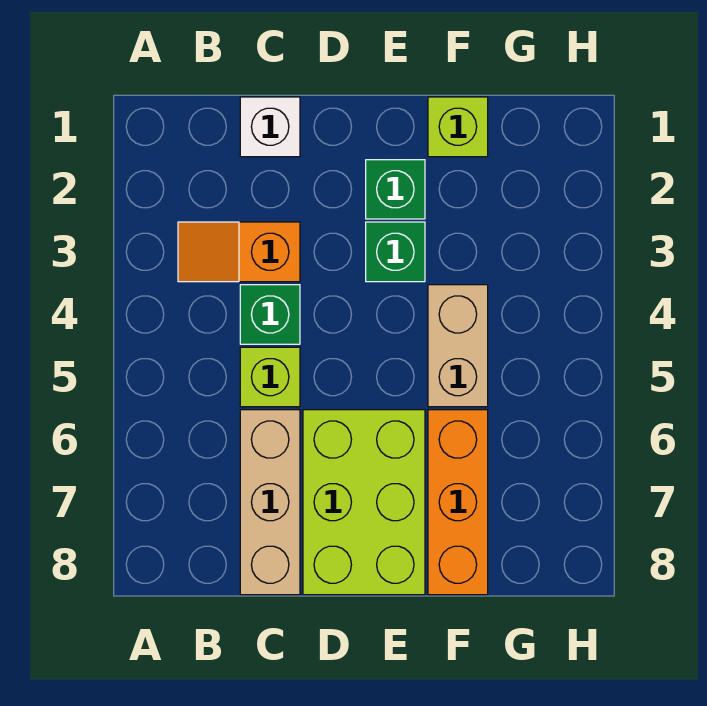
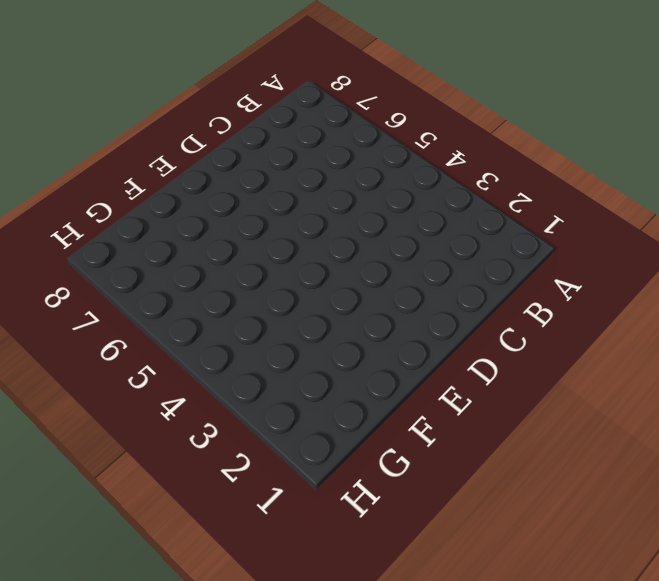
none -> orange slope B3:C3 level 1 top C
none -> white brick C1 level 1

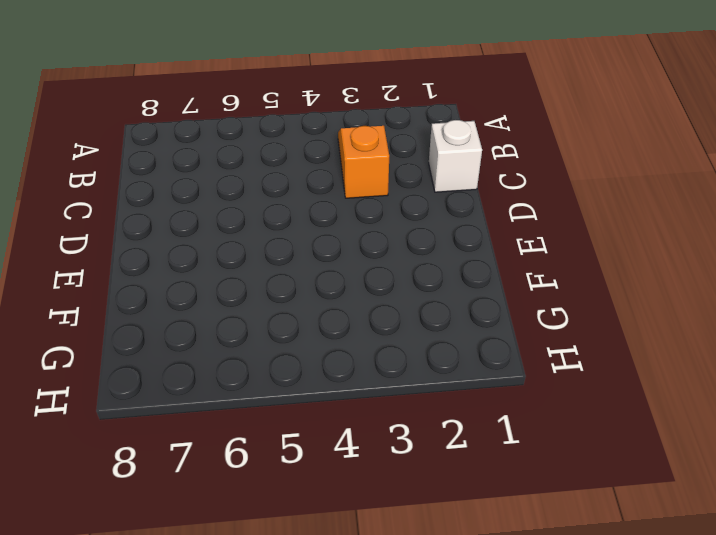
none -> green brick C4 level 1
none -> lime brick C5 level 1

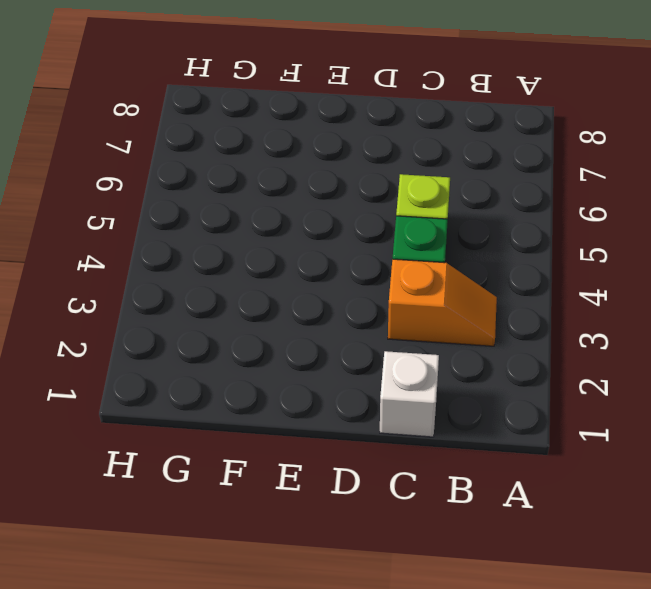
none -> tan brick C6:C8 level 1
none -> lime brick D6:E8 level 1

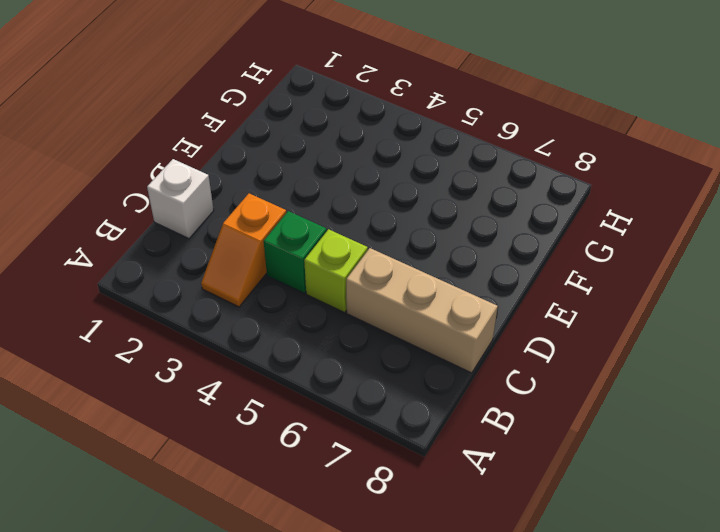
none -> lime brick D6:E8 level 1
none -> green brick E2 level 1

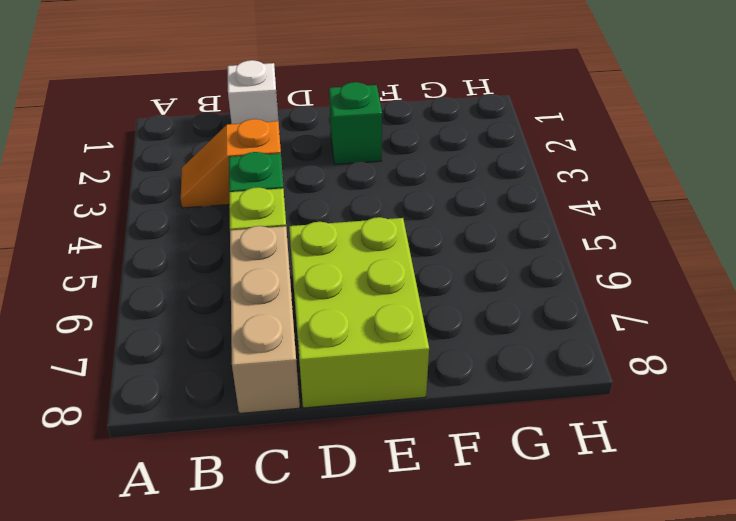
none -> green brick E3 level 1
none -> lime brick F1 level 1

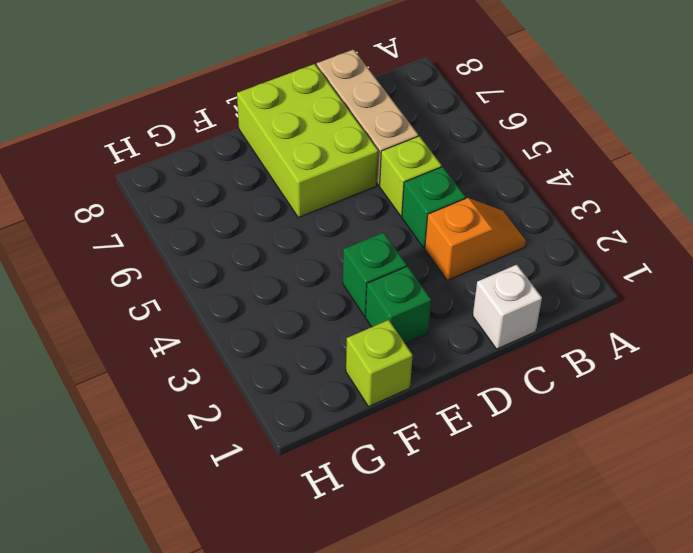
none -> tan brick F4:F5 level 1
none -> orange brick F6:F8 level 1

